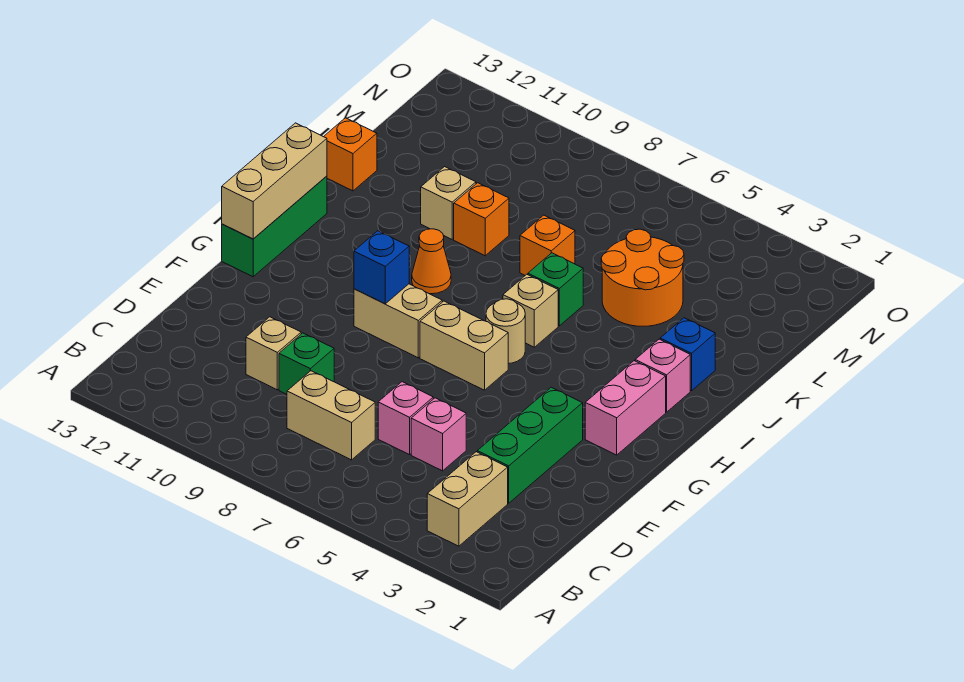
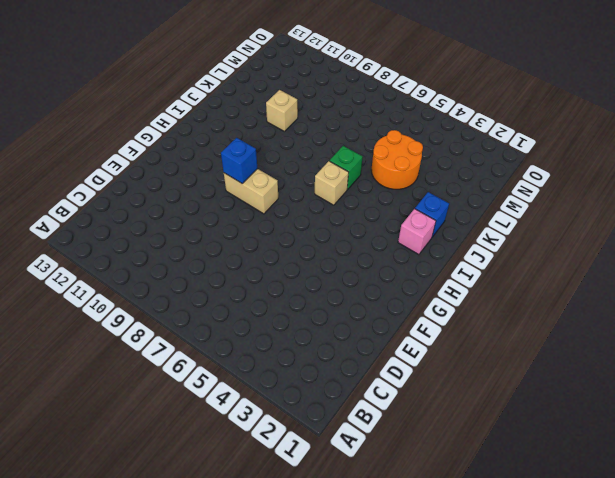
none -> tan brick B3:C3 level 1
none -> tan brick C7:C8 level 1
none -> green brick D3:F3 level 1

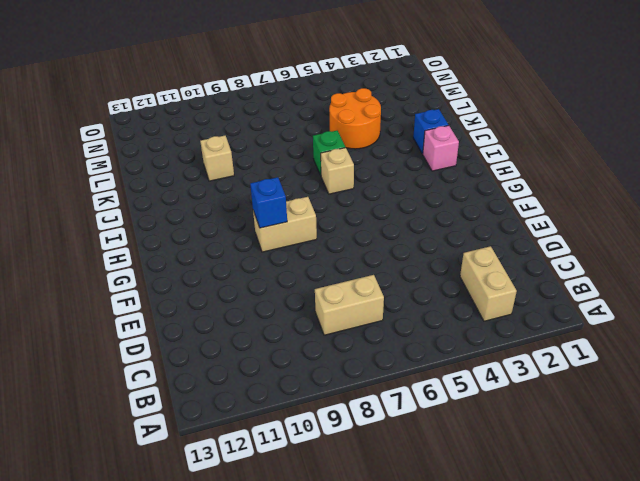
none -> green brick D3:F3 level 1
none -> pink brick D5 level 1
none -> pink brick D6 level 1

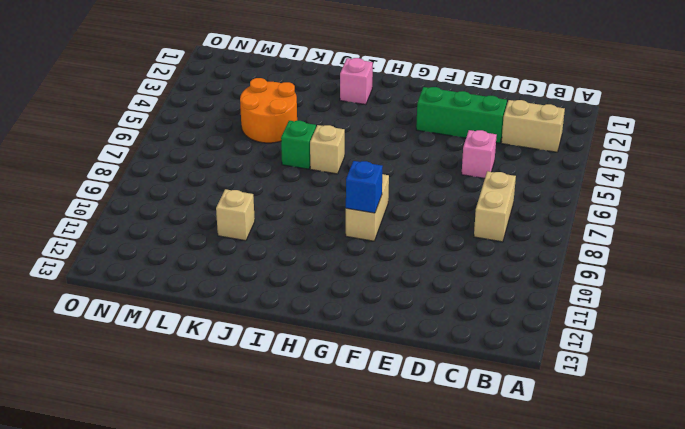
none -> pink brick D6 level 1
none -> green brick D9 level 1
none -> tan brick D10 level 1

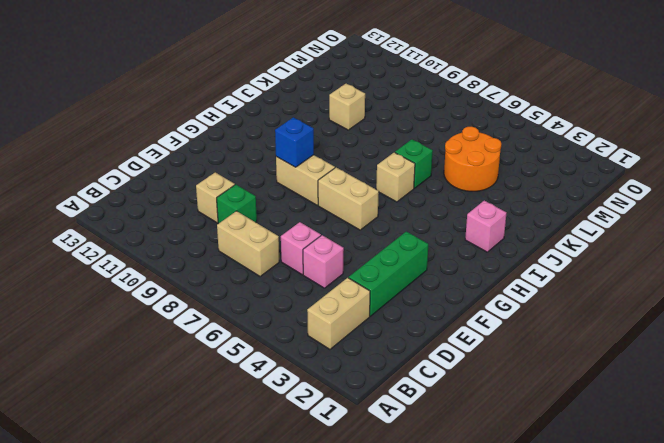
none -> pink brick G2:H2 level 1
none -> green brick G13:I13 level 1
none -> tan round brick H6 level 1

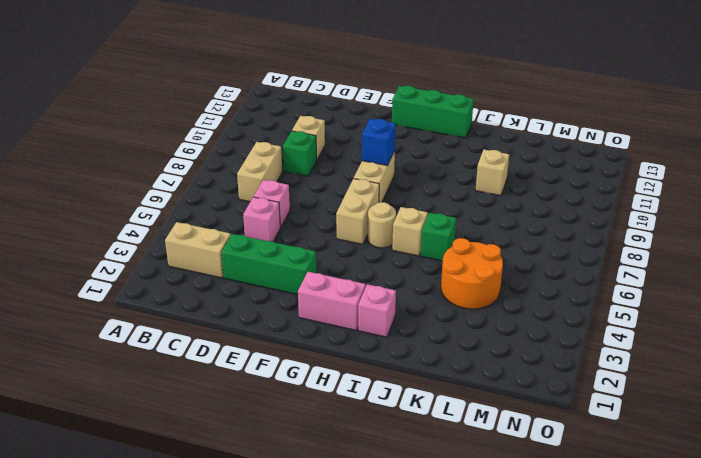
none -> orange cone I9 level 1
none -> blue brick J2 level 1
none -> orange brick K7 level 1

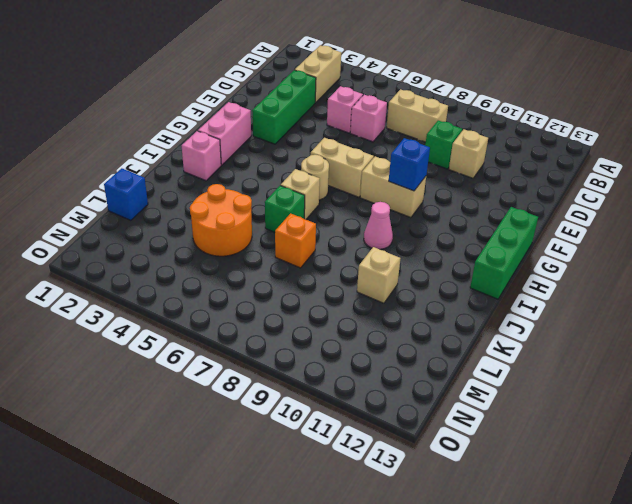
pink cone I9 level 1 -> orange cone I9 level 1
blue brick L1 level 1 -> blue brick J2 level 1
none -> orange brick K9 level 1
none -> orange brick K13 level 1
none -> tan brick G13:I13 level 2

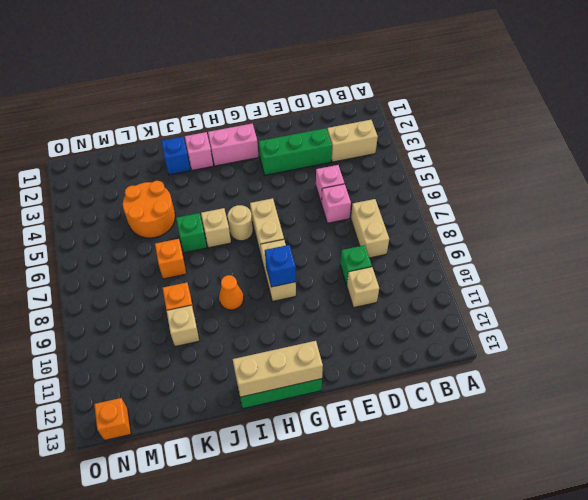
orange brick N13 level 1 -> orange brick K13 level 1

